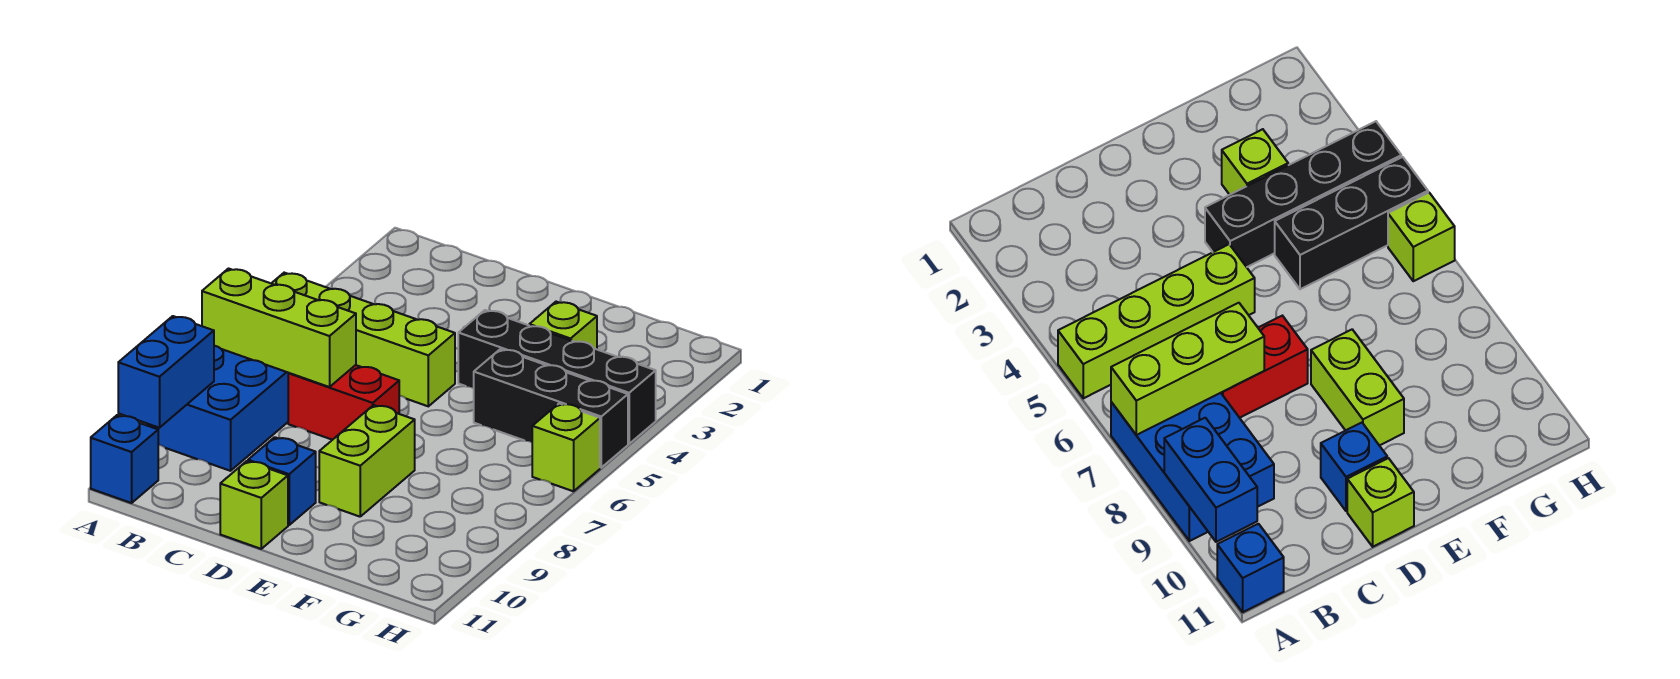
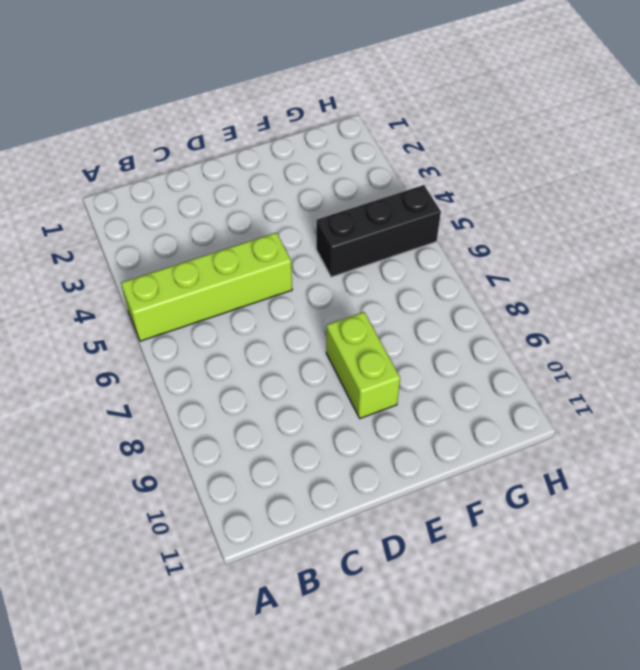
none -> blue brick A7:B9 level 1
none -> blue brick A11 level 1
none -> red brick C7:D7 level 1

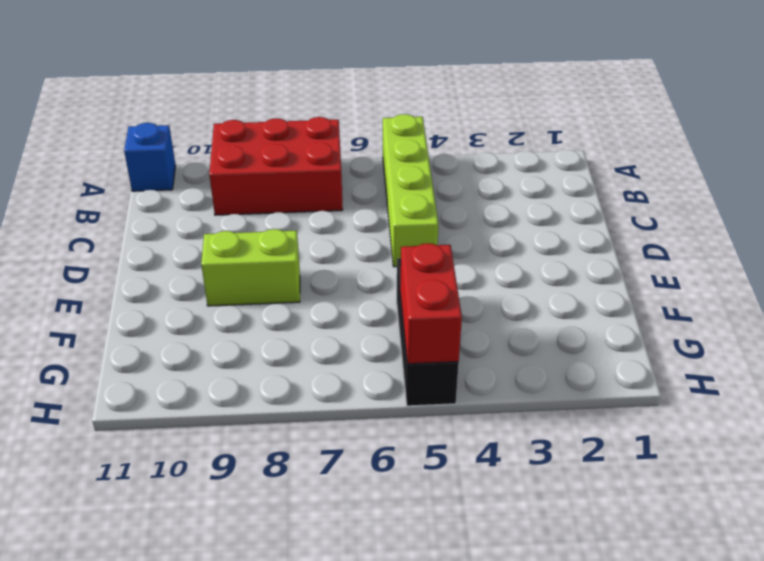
red brick A7:B9 level 1 -> blue brick A7:B9 level 1
red brick G5:H5 level 2 -> red brick C7:D7 level 1
none -> blue brick D10 level 1
none -> lime brick D11 level 1
none -> black brick E4:H4 level 1

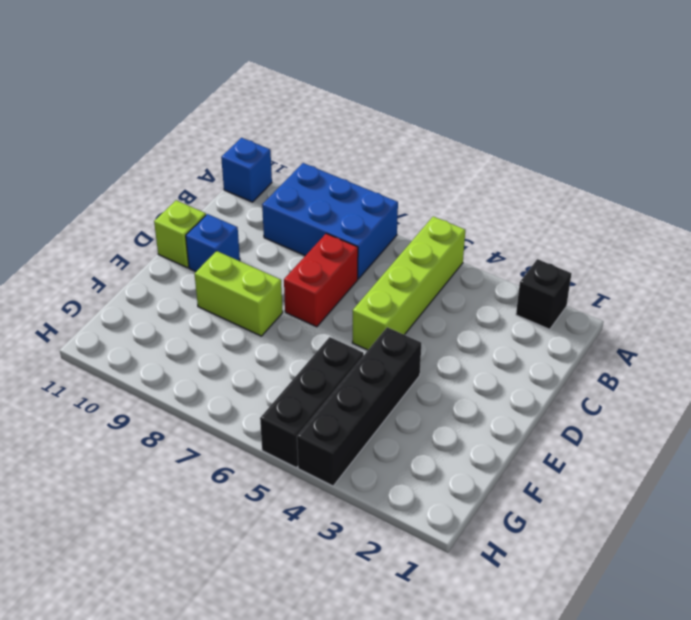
black brick A2 level 1 -> none
none -> lime brick F3 level 1
none -> lime brick H6 level 1
none -> lime brick A7:C7 level 2

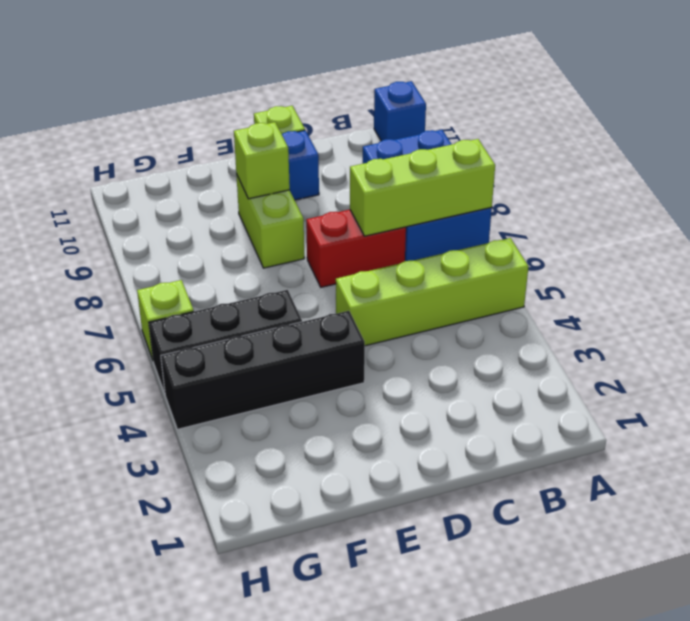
lime brick E9 level 2 -> lime brick F3 level 1
none -> blue brick A9:A10 level 2

